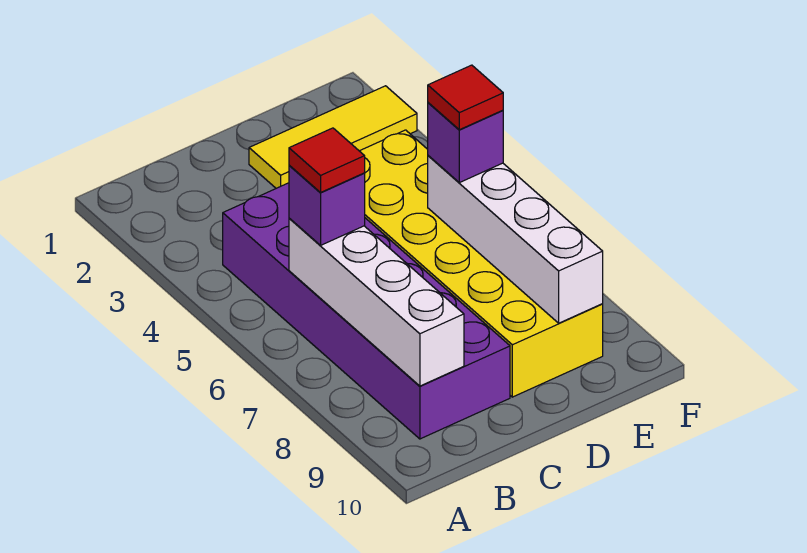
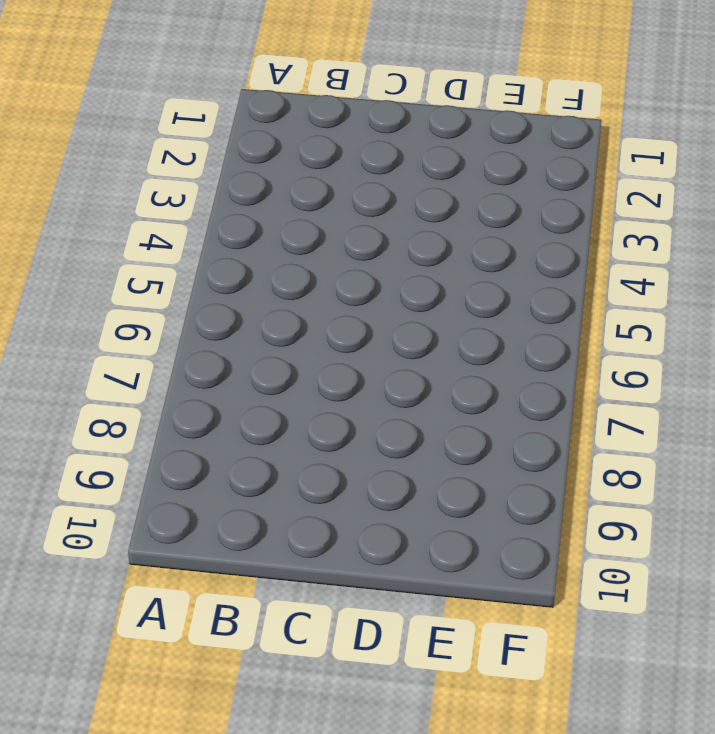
none -> purple brick B4:C9 level 1
none -> yellow tile D2:F2 level 1

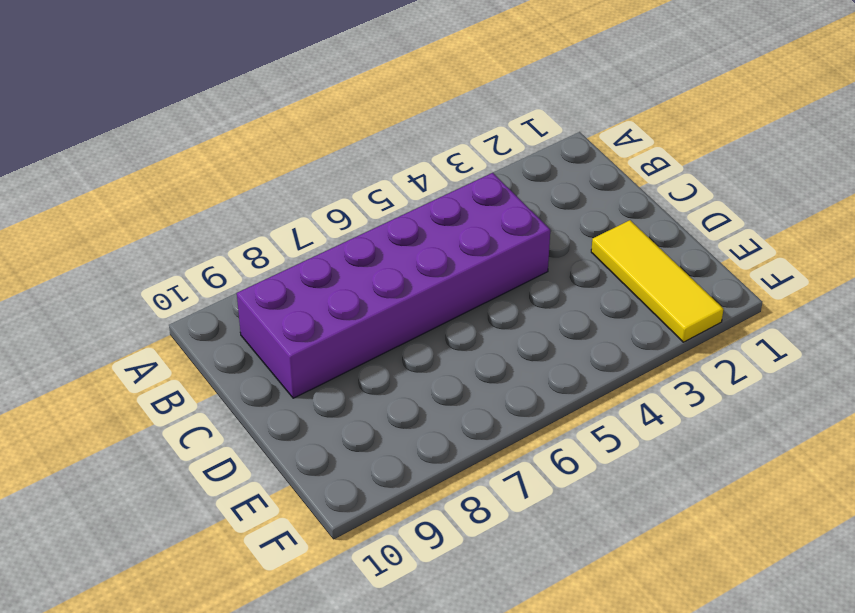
none -> yellow brick D4:E9 level 1
none -> white brick B6:B9 level 2

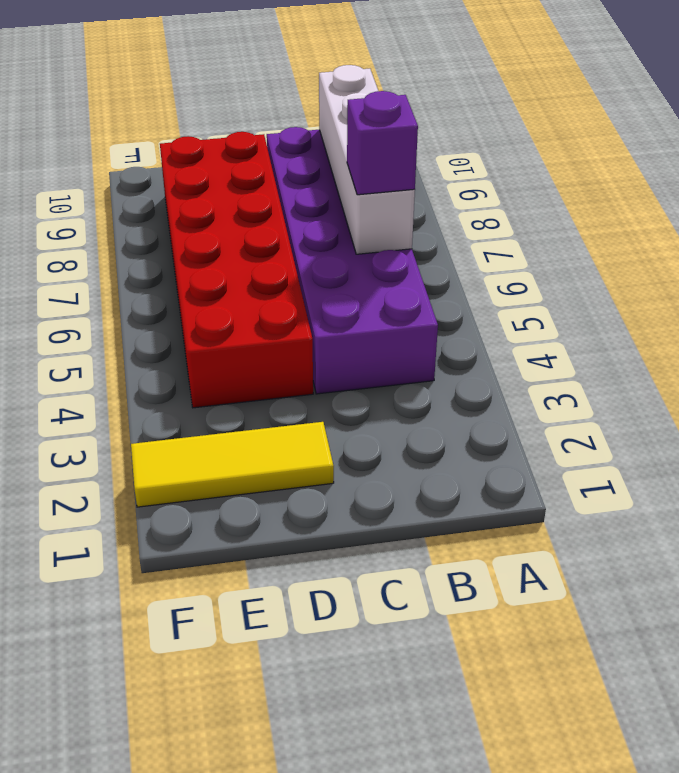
red brick D4:E9 level 1 -> yellow brick D4:E9 level 1
none -> white brick E6:E9 level 2
none -> purple brick E6 level 3

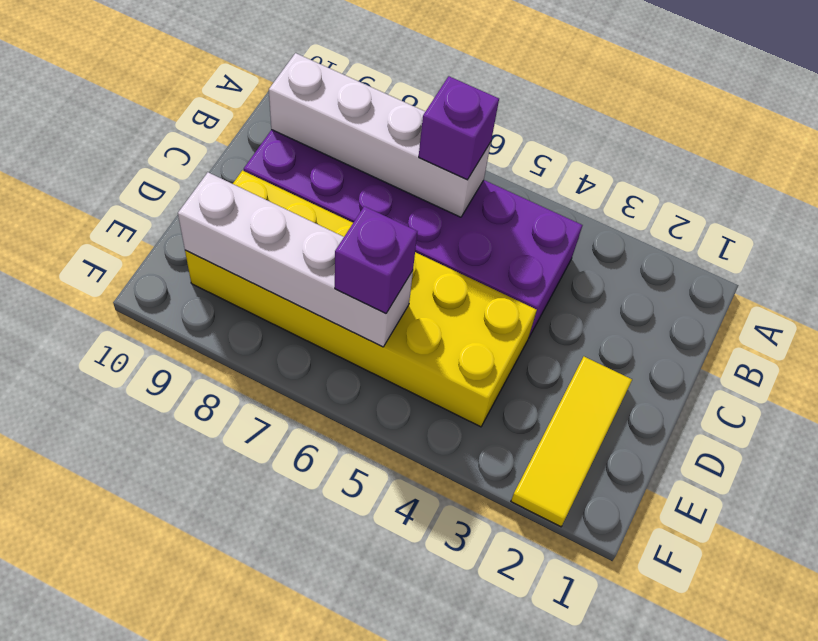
none -> red tile B6 level 4
none -> red tile E6 level 4

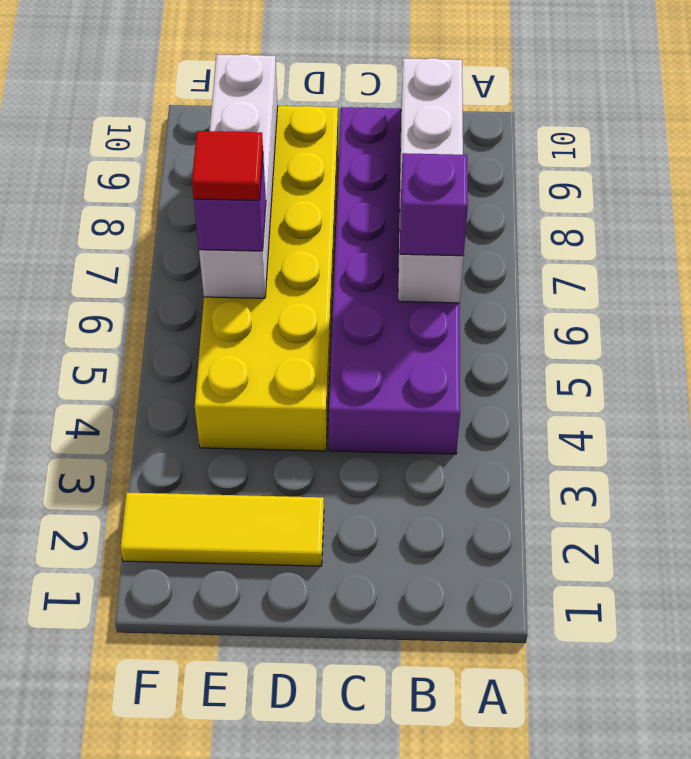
none -> red tile B6 level 4

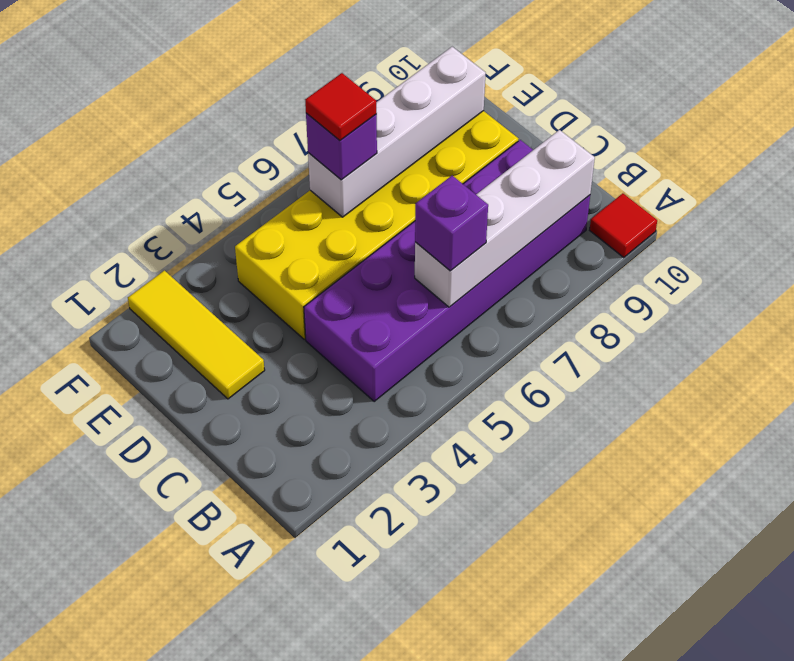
red tile A10 level 1 -> red tile B6 level 4

